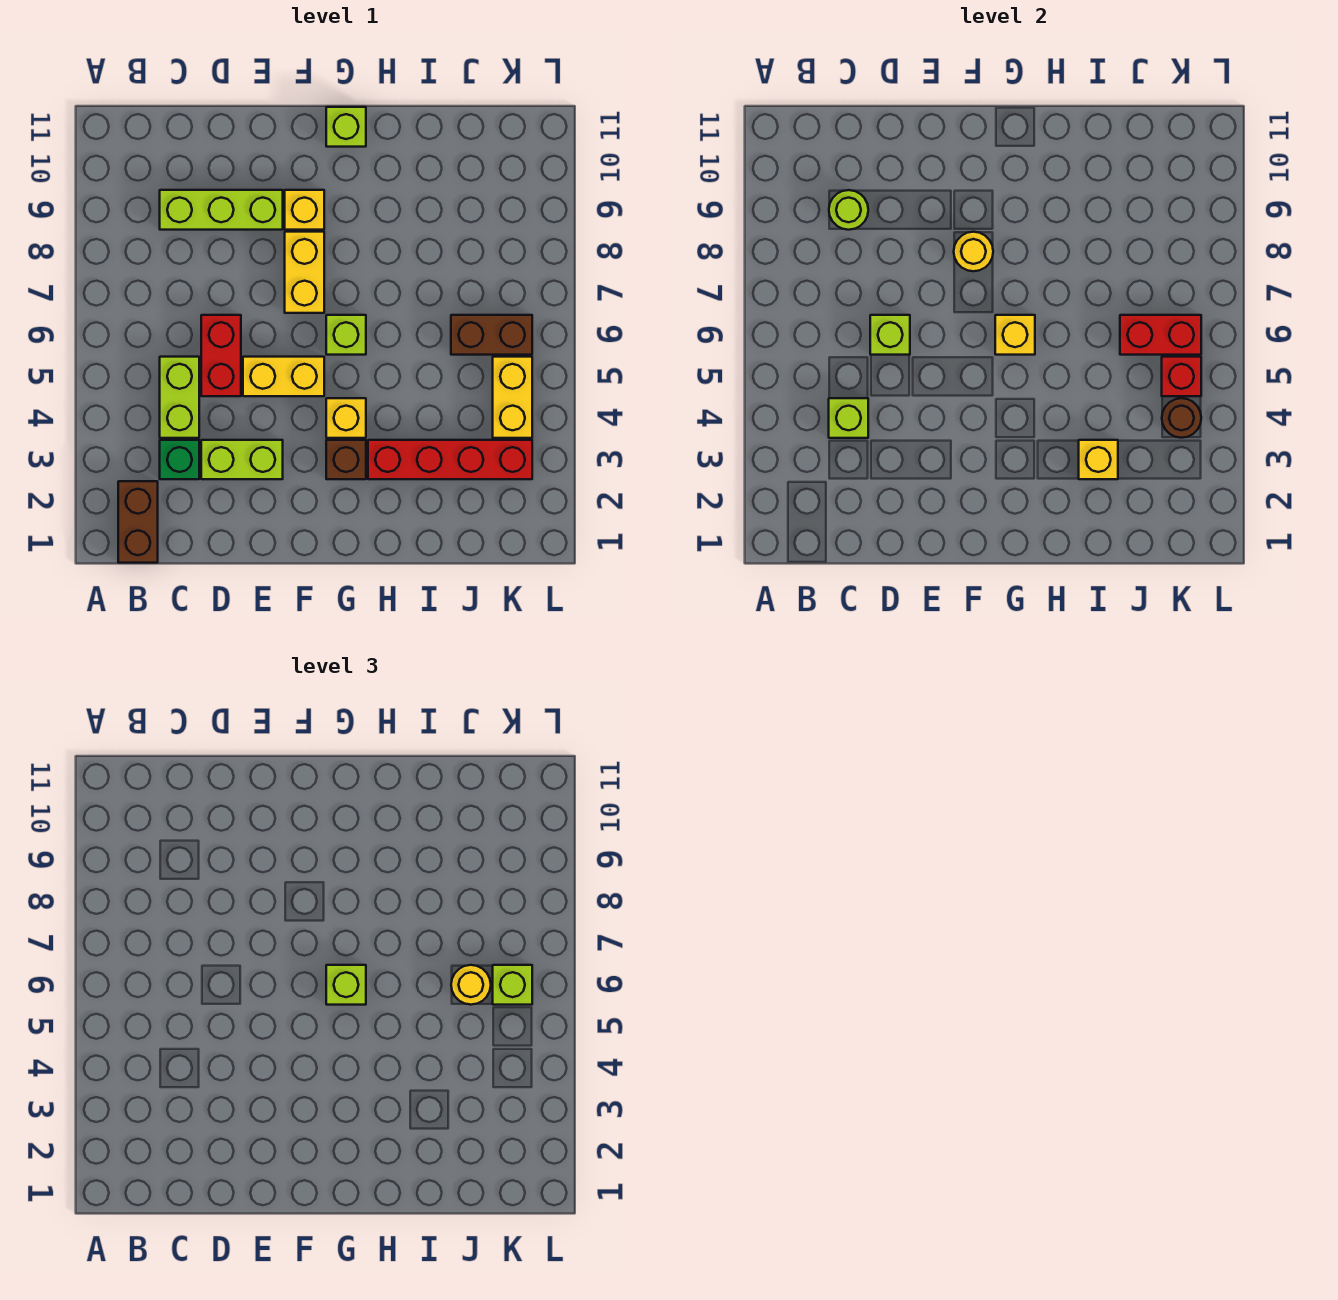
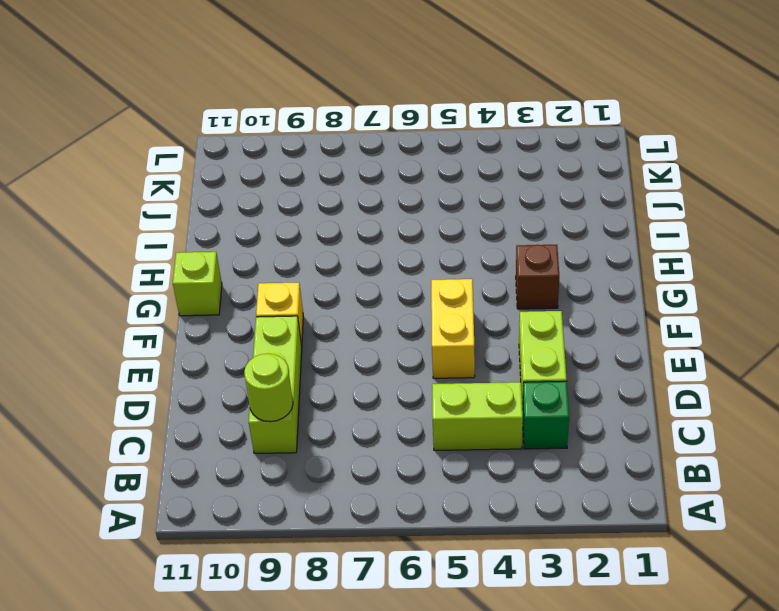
none -> brown brick B1:B2 level 1
none -> red brick D5:D6 level 1
none -> yellow brick F7:F8 level 1

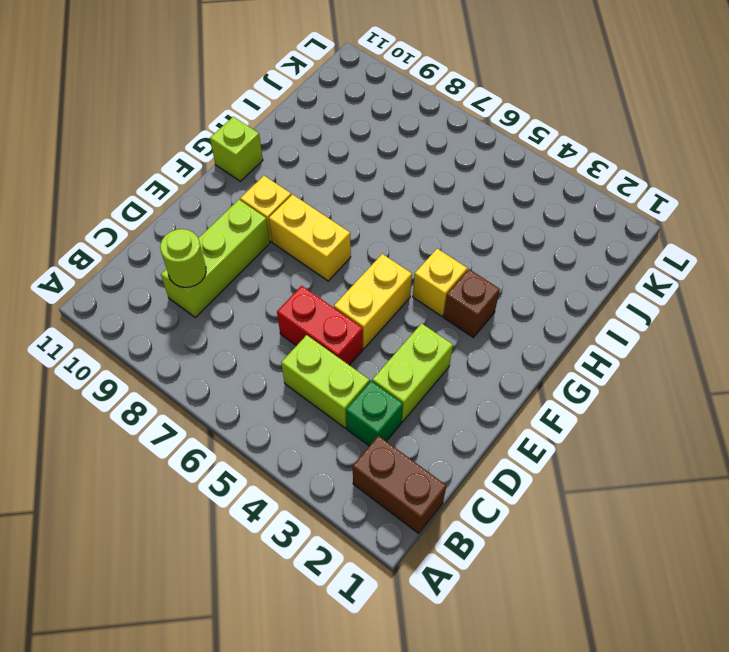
none -> lime brick G6 level 1
none -> red brick H3:K3 level 1
none -> brown brick J6:K6 level 1

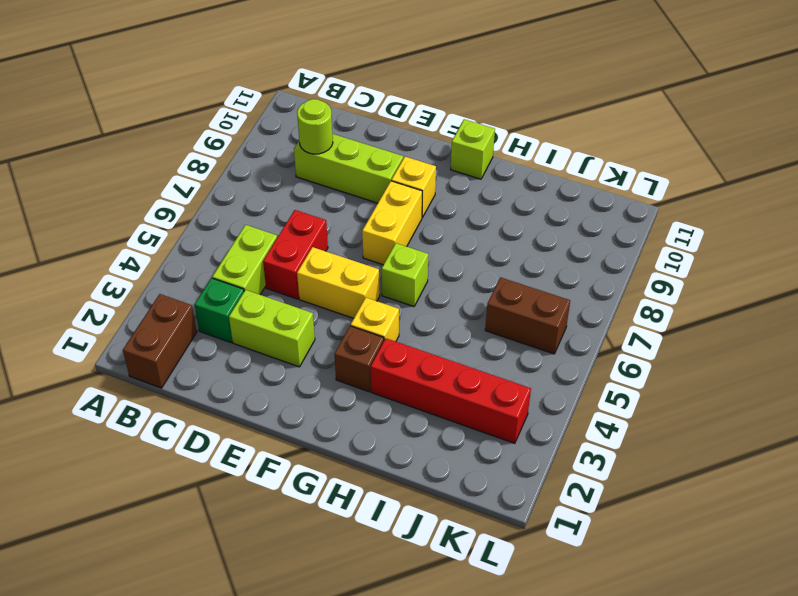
none -> yellow brick K4:K5 level 1
none -> lime brick C4 level 2
none -> lime brick D6 level 2

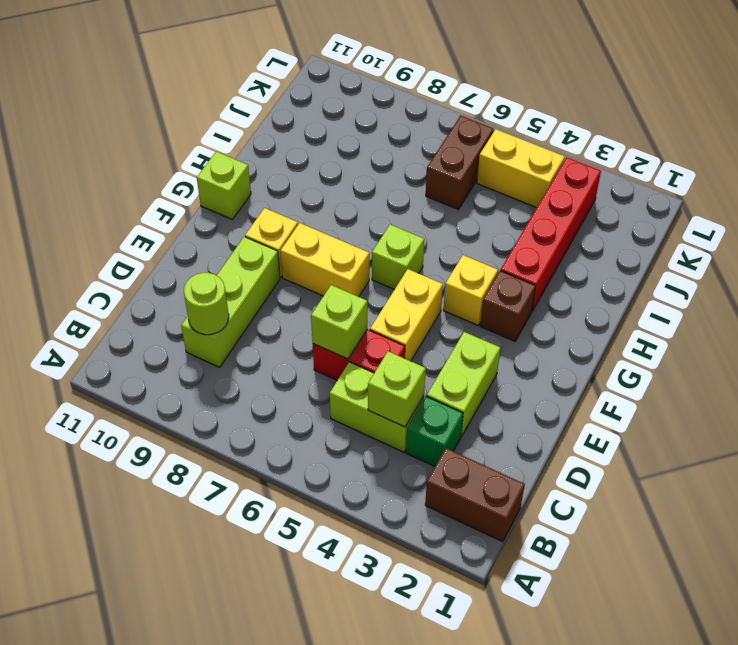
none -> yellow round brick F8 level 2
none -> yellow brick G6 level 2
none -> yellow brick I3 level 2

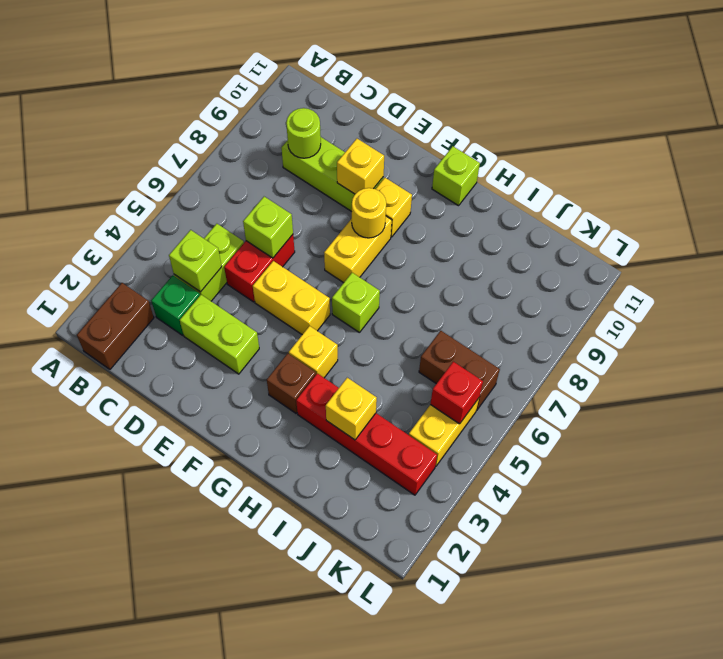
yellow brick E9 level 2 -> yellow brick G6 level 2
none -> red brick J6:K6 level 2
none -> brown round brick K4 level 2
none -> lime brick G6 level 3

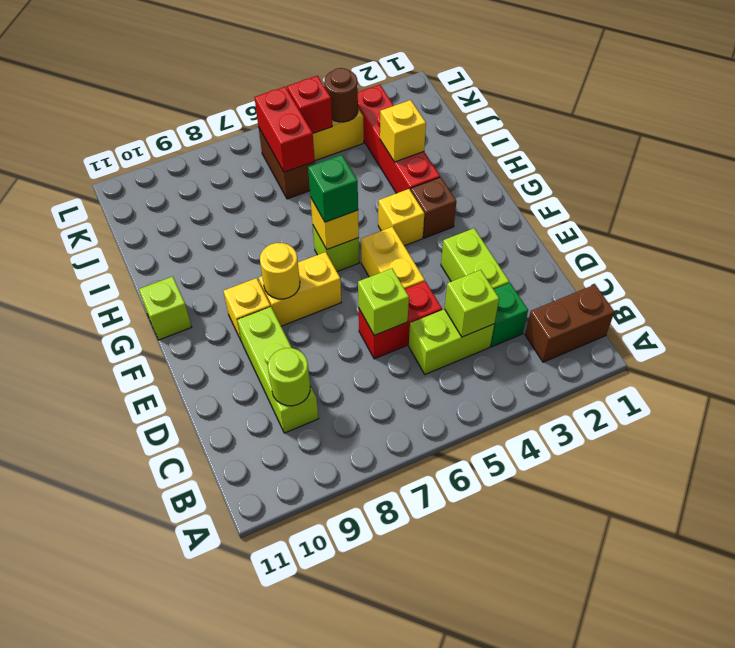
green brick G6 level 3 -> lime brick G6 level 3
none -> yellow round brick J6 level 3
none -> lime brick K6 level 3

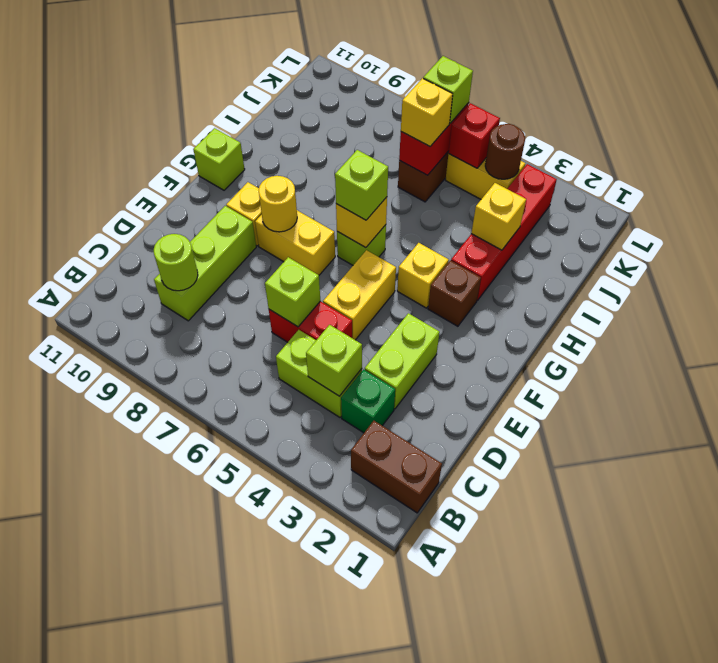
yellow brick J6 level 3 -> yellow round brick J6 level 3

